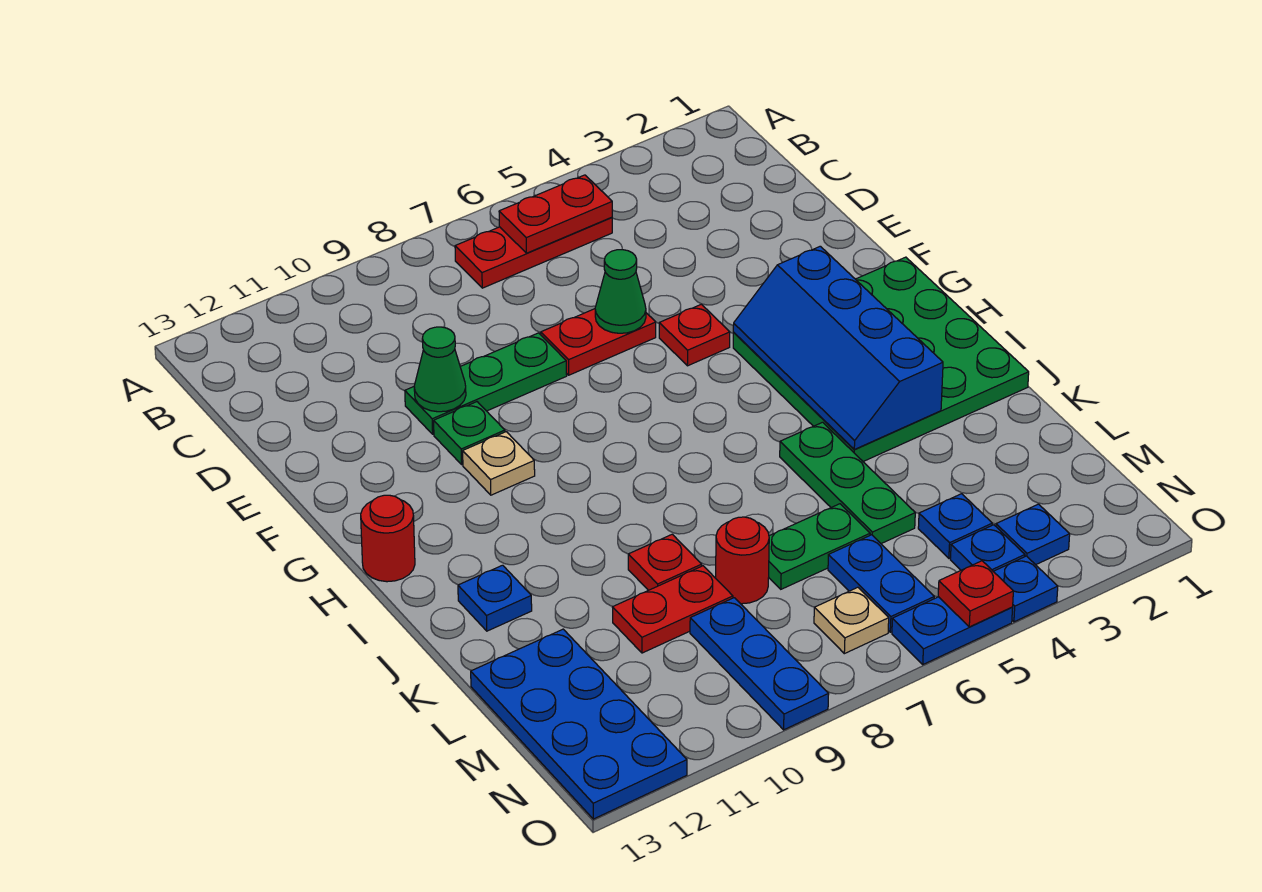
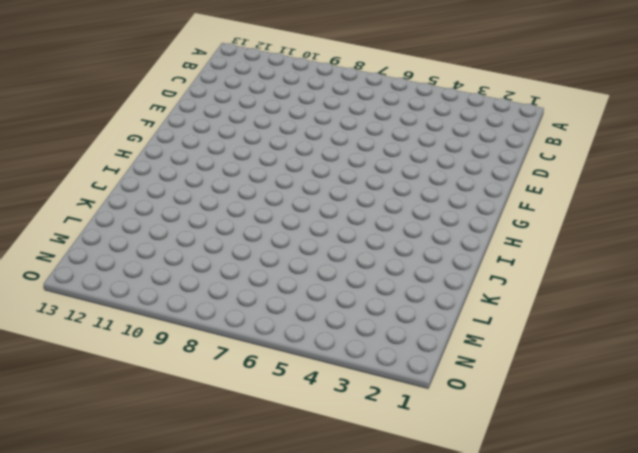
none -> red plate B5:B7 level 1
none -> red plate E6:E7 level 1
none -> green plate E8:E10 level 1

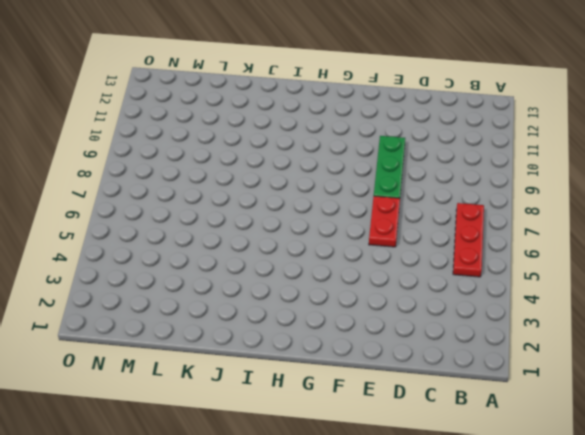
none -> red plate F5 level 1
none -> green plate F10 level 1
none -> green plate G1:J4 level 1

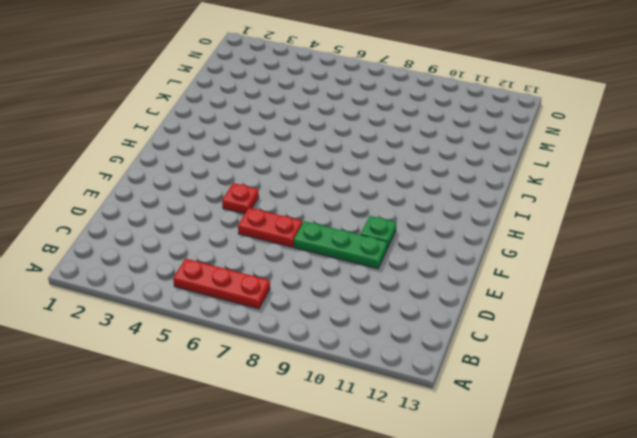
none -> green plate G1:J4 level 1
none -> tan plate G10 level 1
none -> red round brick H13 level 1

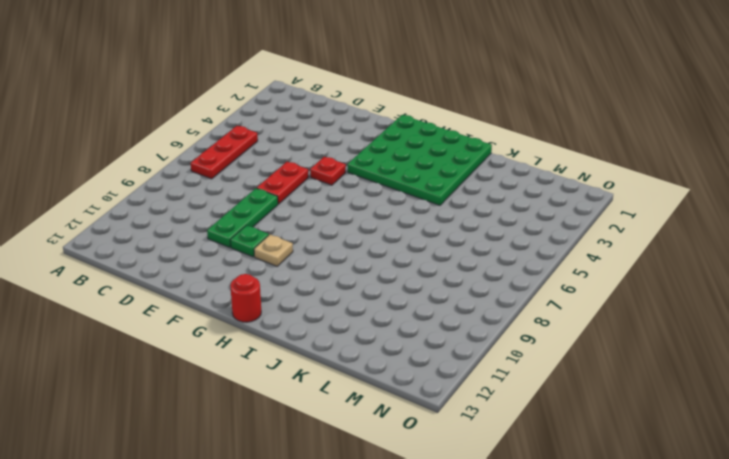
none -> green plate J5:L5 level 1
none -> blue plate J12 level 1
none -> red plate K9 level 1

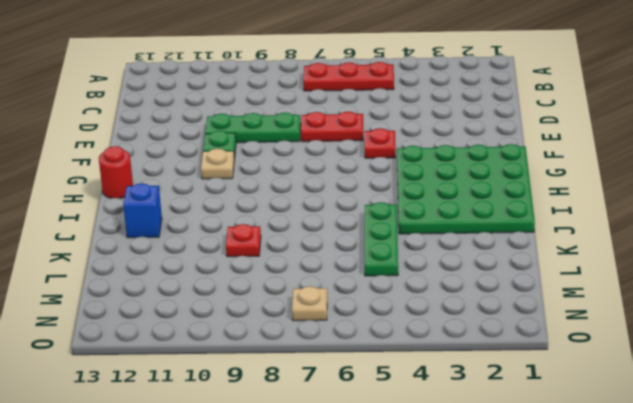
blue brick J12 level 1 -> blue plate J12 level 1
none -> green plate L6:L7 level 1
none -> red round brick L8 level 1
none -> red plate L9:L10 level 1

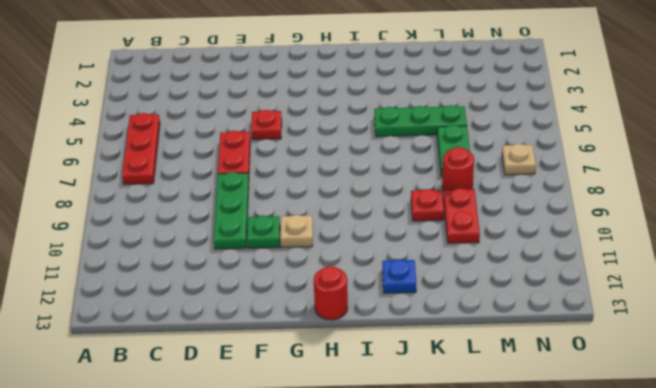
none -> green plate G1:J4 level 1
none -> blue plate L12:O13 level 1
none -> blue plate M4 level 1

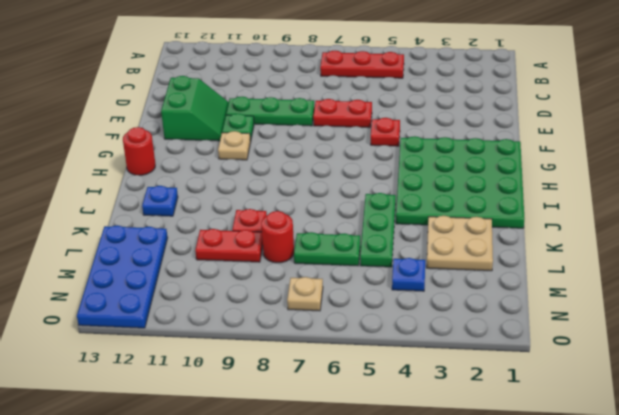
green slope E11:F12 level 1 top 12 -> none
tan plate K2:L3 level 1 -> none
none -> blue plate M6:N6 level 1
none -> blue plate M9:O9 level 1
none -> blue plate N3 level 1

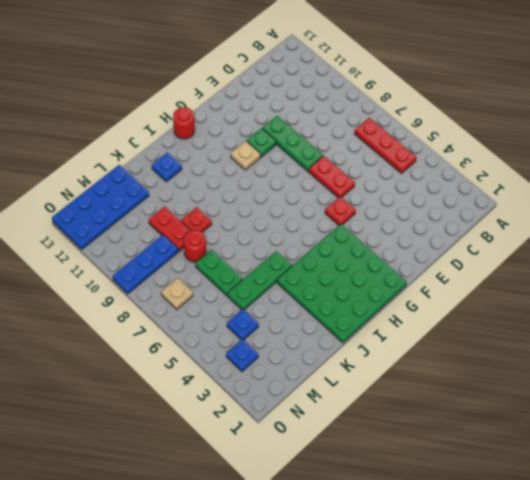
none -> blue plate M6:N6 level 1
none -> blue plate N4 level 1
none -> blue plate O4 level 1

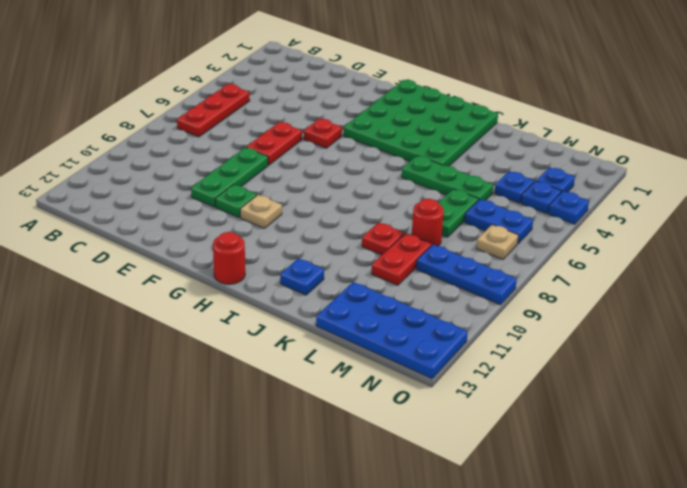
none -> blue plate O5:O6 level 1
none -> red plate B5:B6 level 2
none -> green cone E6 level 2

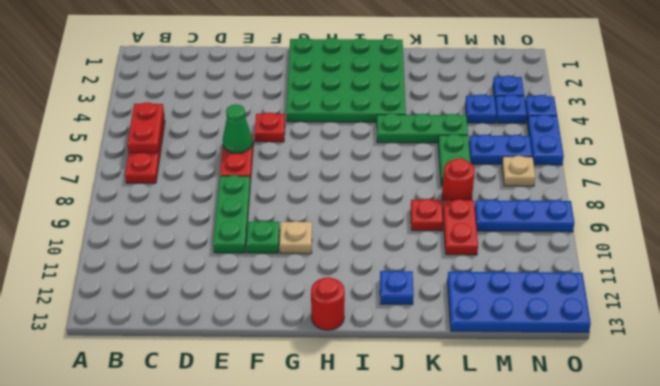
none -> green cone E10 level 2
none -> blue slope G3:J4 level 2 top 3
none -> red plate O5 level 2

